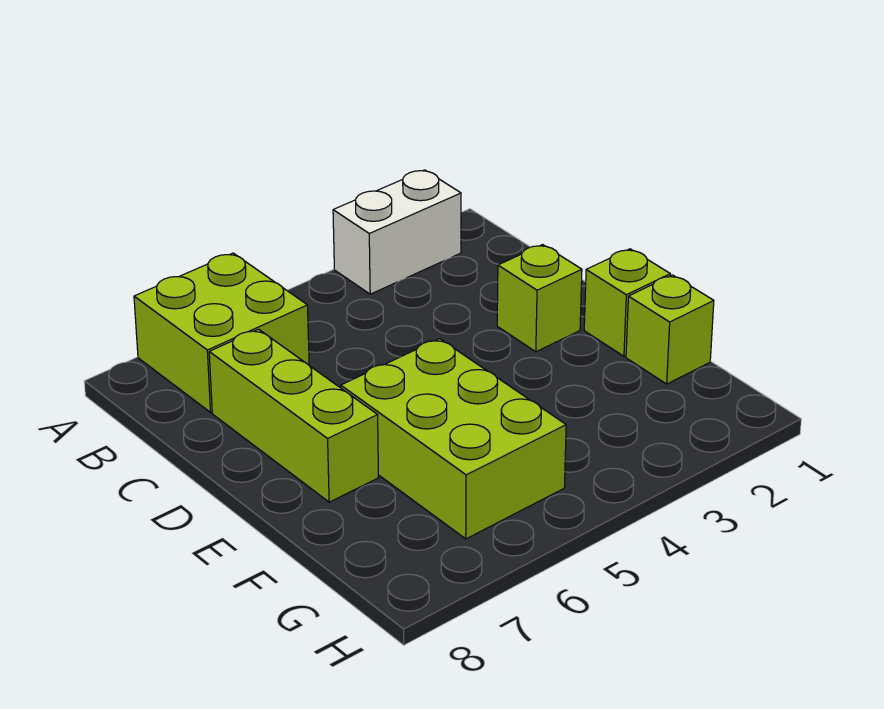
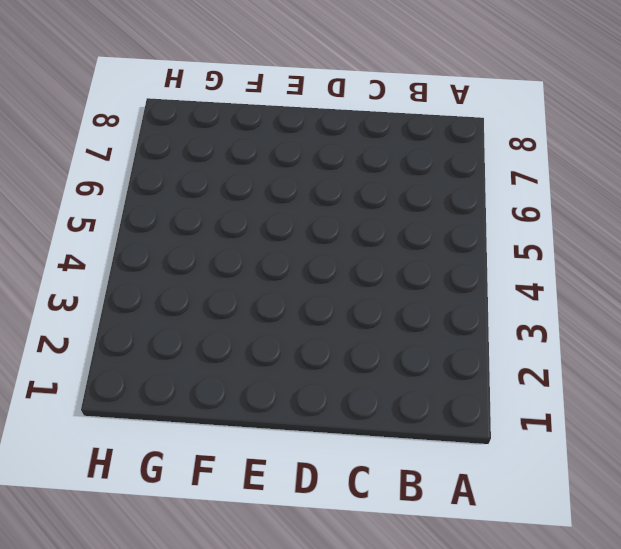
none -> white brick A2:A3 level 1
none -> lime brick A6:B7 level 1

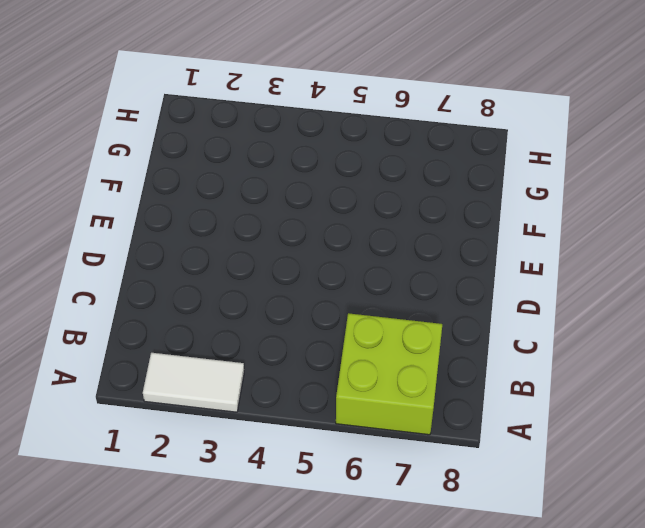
white tile A2:A3 level 1 -> white brick A2:A3 level 1
none -> lime brick C7:E7 level 1
none -> lime brick D2 level 1

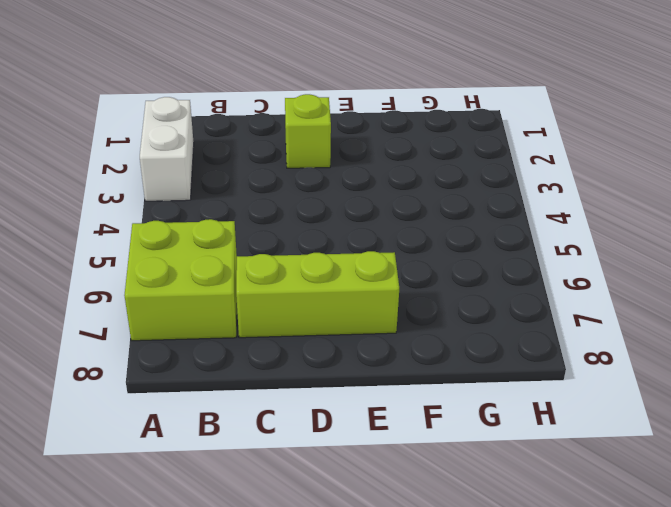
none -> lime brick E1 level 1
none -> lime brick E5:G6 level 1

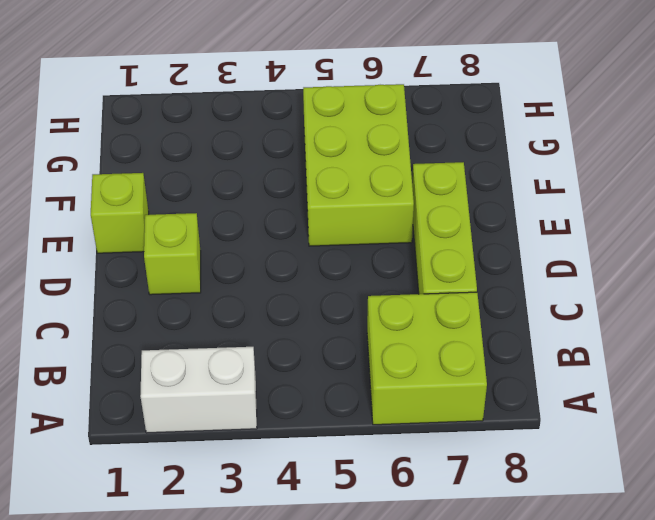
none -> lime brick F1 level 1

